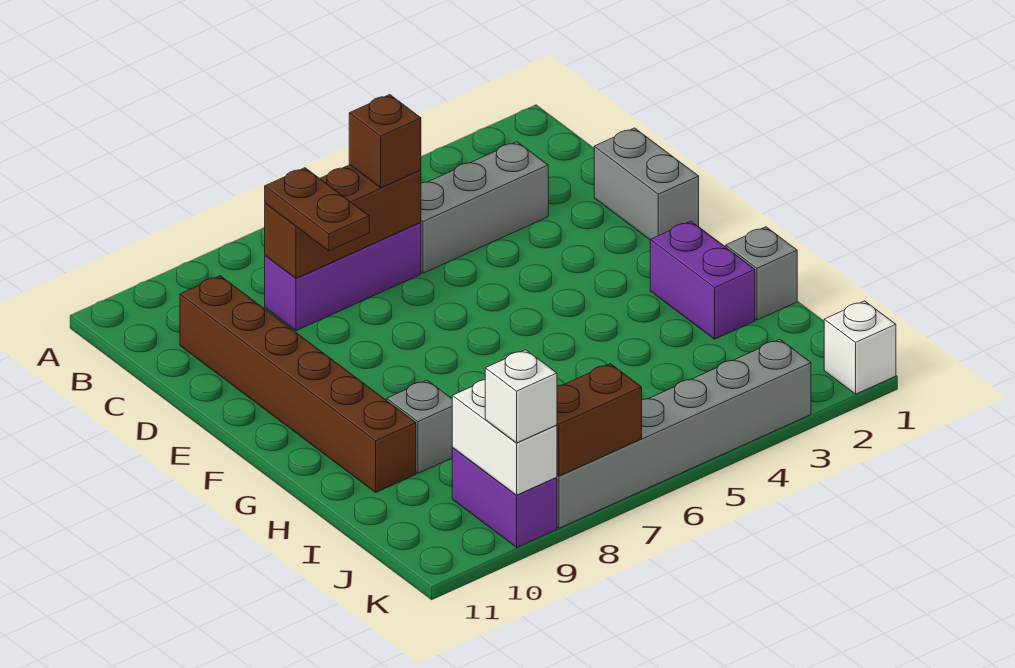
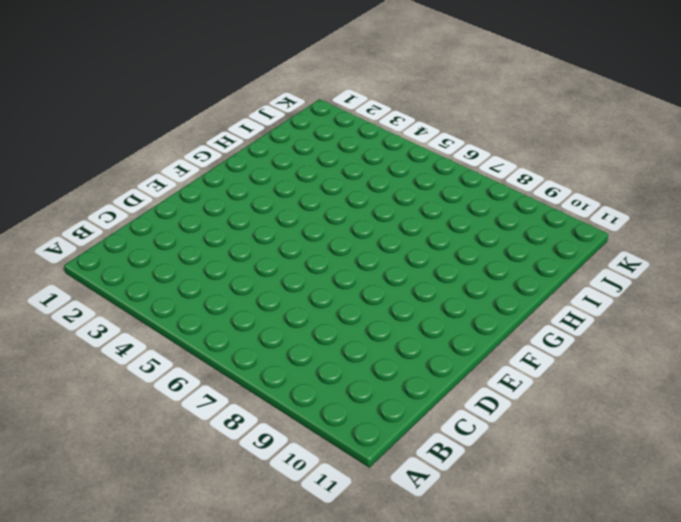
none -> grey brick C3:C5 level 1
none -> purple brick C6:C8 level 1
none -> brown brick C10:H10 level 1

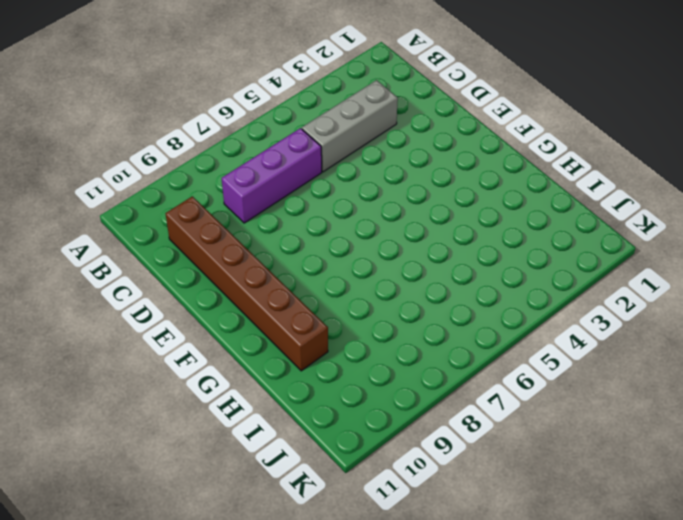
none -> grey brick D1:E1 level 1
none -> purple brick G2:H2 level 1
none -> grey brick H1 level 1

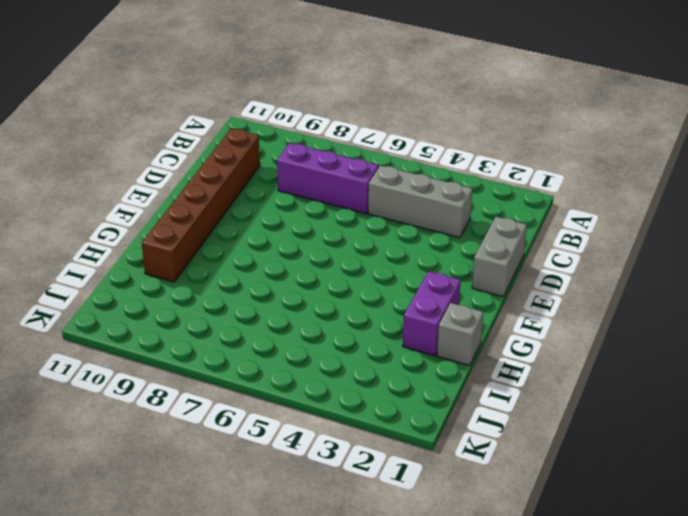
none -> grey brick H9 level 1
none -> purple brick J9:K9 level 1
none -> white brick K1 level 1

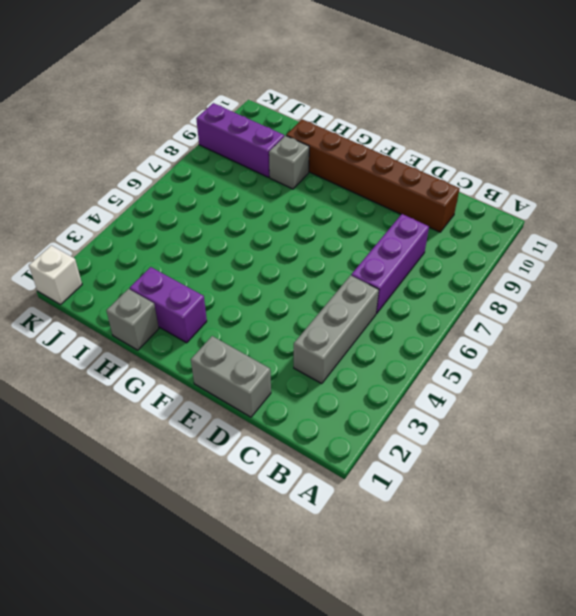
purple brick I9:K9 level 1 -> purple brick J9:K9 level 1
none -> grey brick K3:K8 level 1
none -> brown brick C6:C8 level 2
none -> white brick J9:K9 level 2

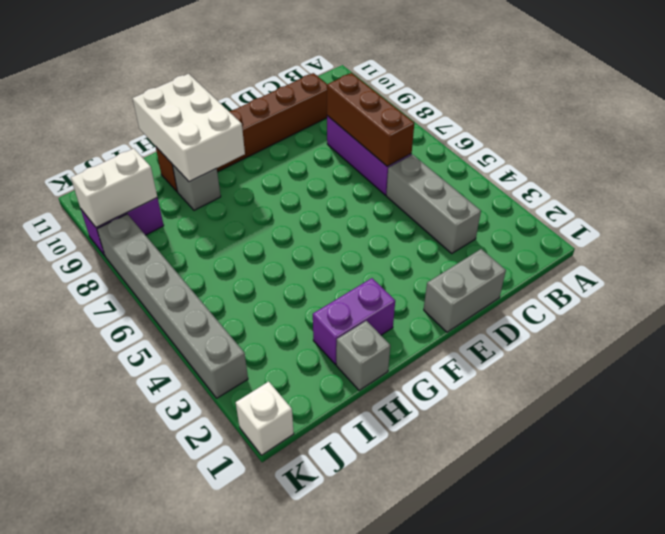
white brick G9:H11 level 2 -> none
none -> brown brick K7:K8 level 2
none -> brown brick C6 level 3
none -> brown plate C8:D8 level 3

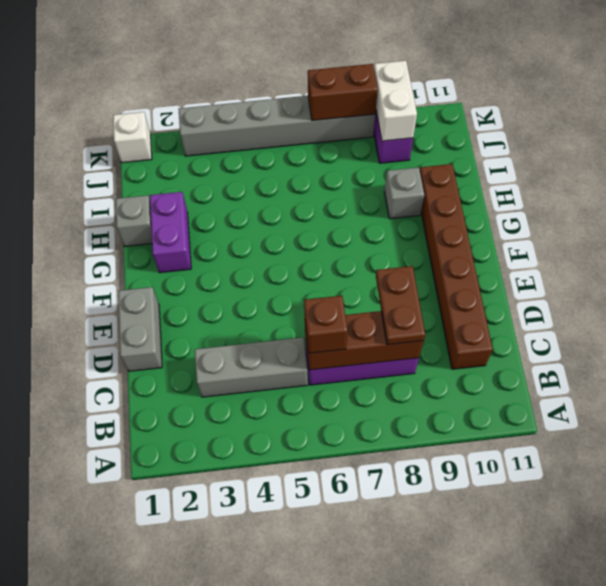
none -> white brick K9 level 3

